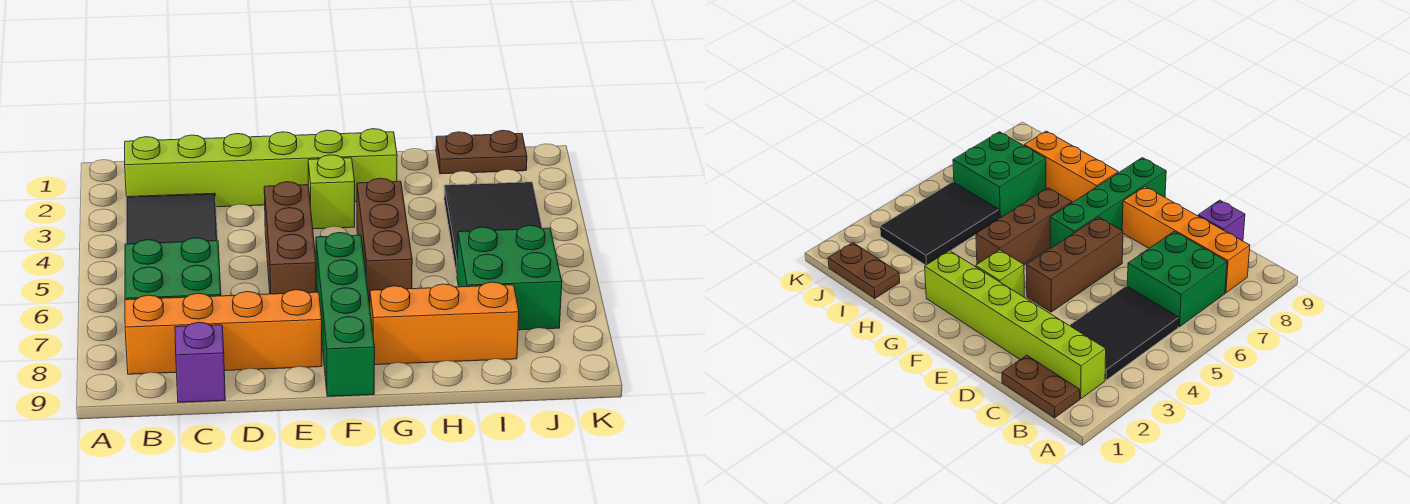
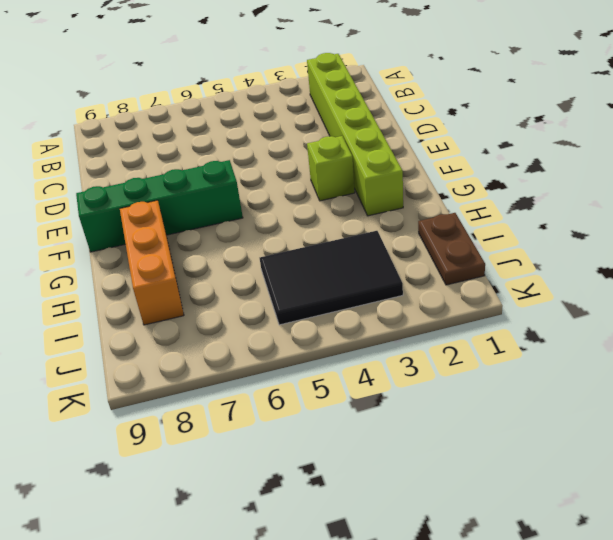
none -> brown plate B1:C1 level 1
none -> black tile B3:C5 level 1
none -> green brick B6:C7 level 1

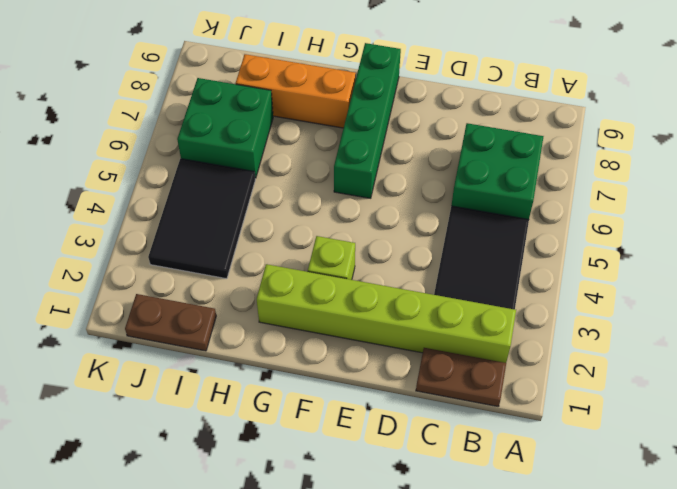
none -> orange brick B8:E8 level 1
none -> purple brick C9 level 1
none -> brown brick E4:E6 level 1

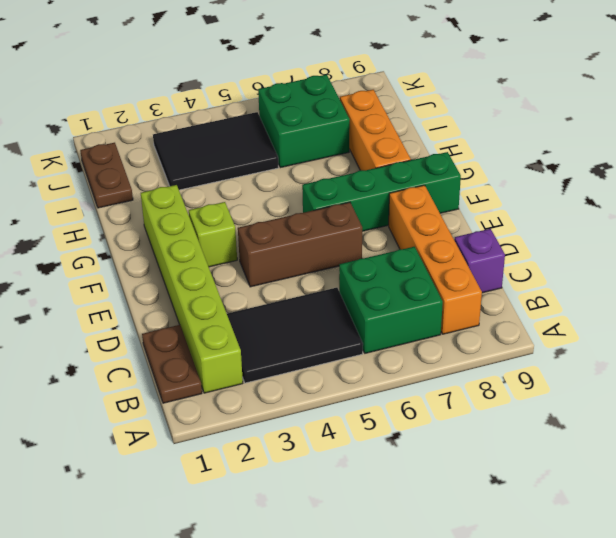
none -> brown brick G4:G6 level 1

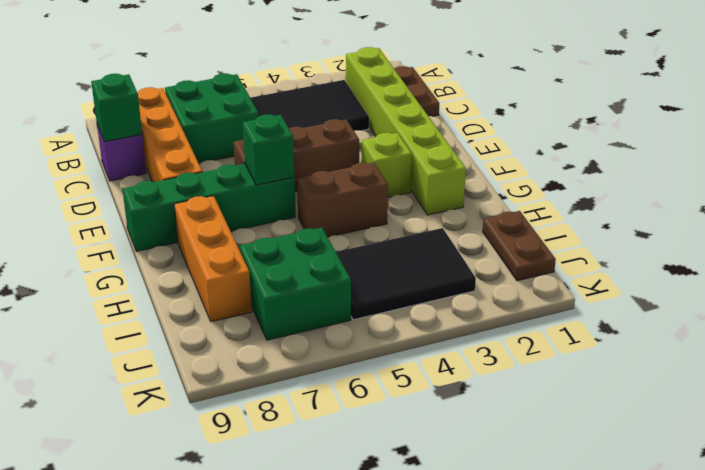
green brick C9 level 2 -> none
green brick F6 level 2 -> none
brown brick G4:G5 level 1 -> brown brick G4:G6 level 1

